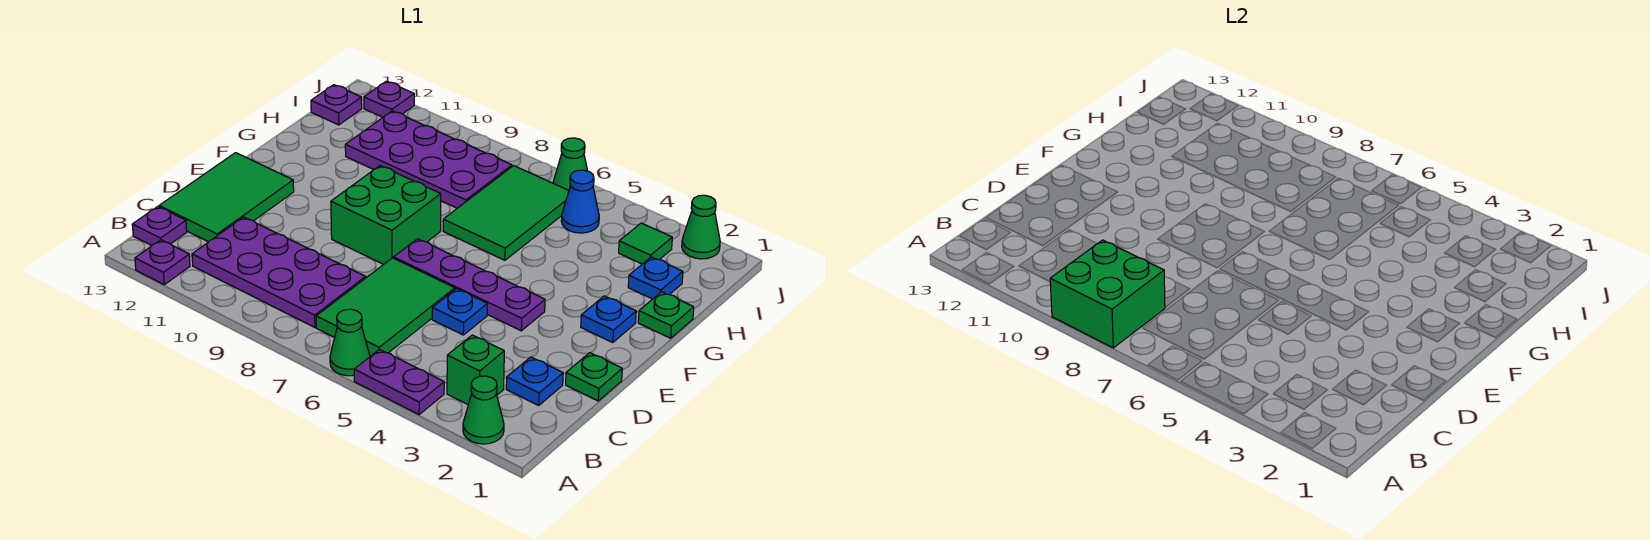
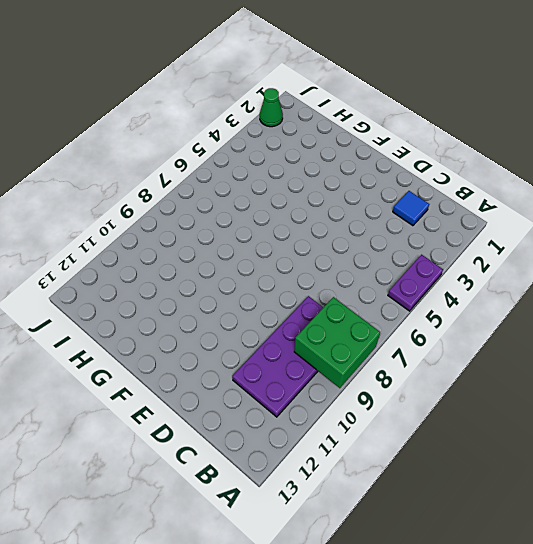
blue tile C2 level 1 -> blue plate C2 level 1
none -> green cone A2 level 1
none -> green cone A6 level 1
none -> purple plate A12 level 1

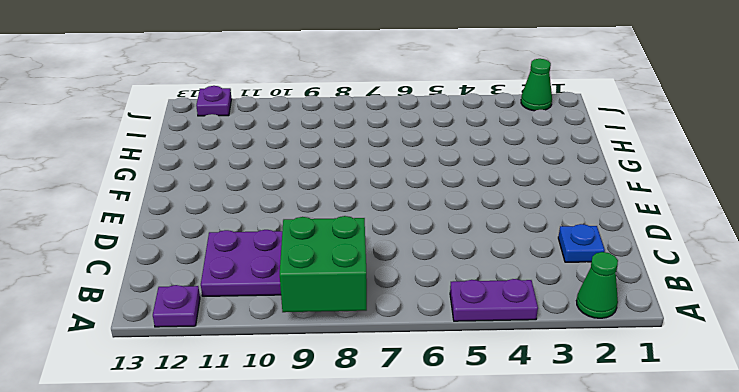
none -> green cone A6 level 1
none -> green brick B3 level 1
none -> green tile B6:D7 level 1

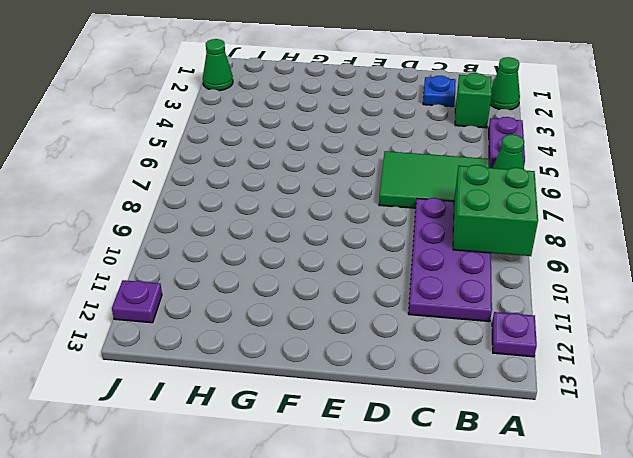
none -> purple plate B13 level 1
none -> green tile C12:E13 level 1
none -> green plate D1 level 1

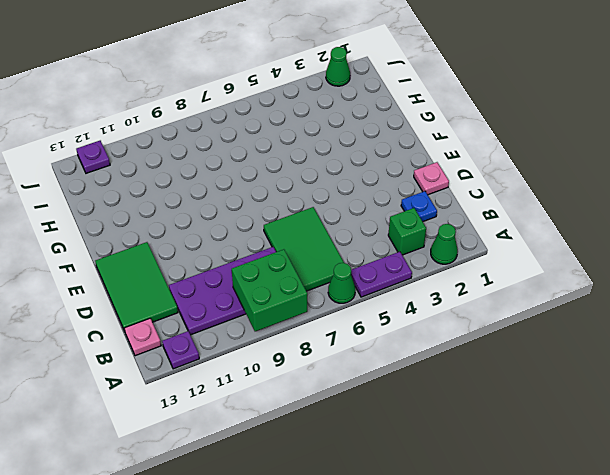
pink plate B13 level 1 -> purple plate B13 level 1
pink plate D1 level 1 -> green plate D1 level 1
none -> blue plate D5 level 1
none -> purple plate E4:E7 level 1
none -> green brick E8:F9 level 1

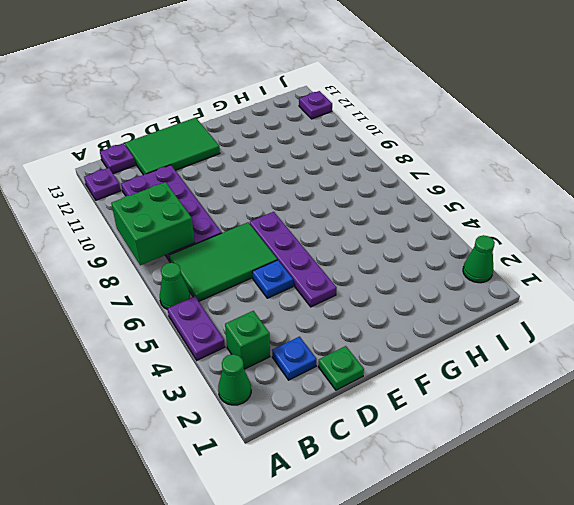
none -> green brick E8:F9 level 1
none -> blue plate F2 level 1
none -> green plate G1 level 1

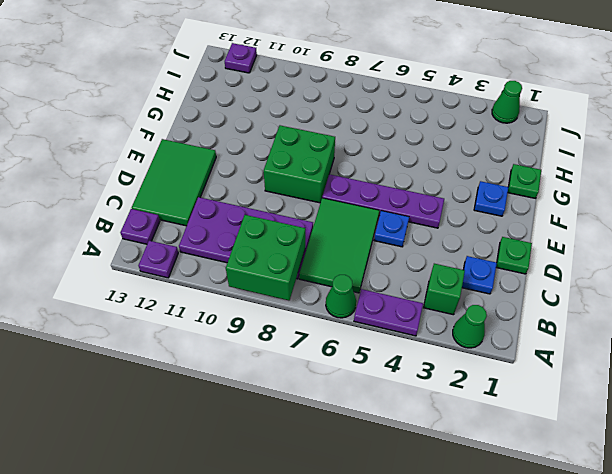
none -> green tile G6:I7 level 1
none -> blue plate H2 level 1
none -> purple plate H8:I11 level 1

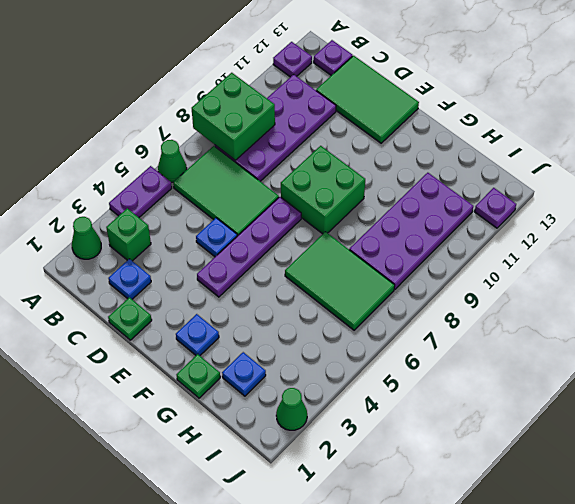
none -> green tile I3 level 1
none -> blue cone I5 level 1
none -> purple plate I13 level 1

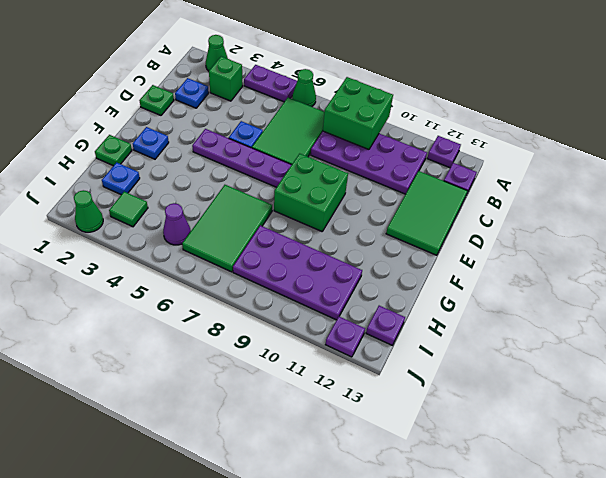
purple cone I5 level 1 -> blue cone I5 level 1
none -> green cone J6 level 1

